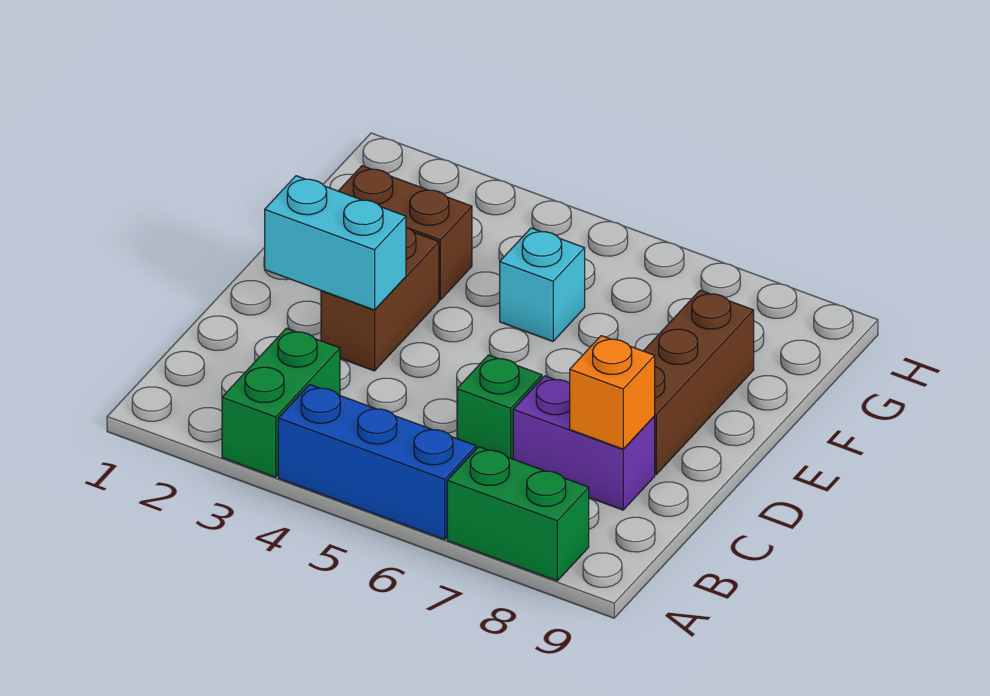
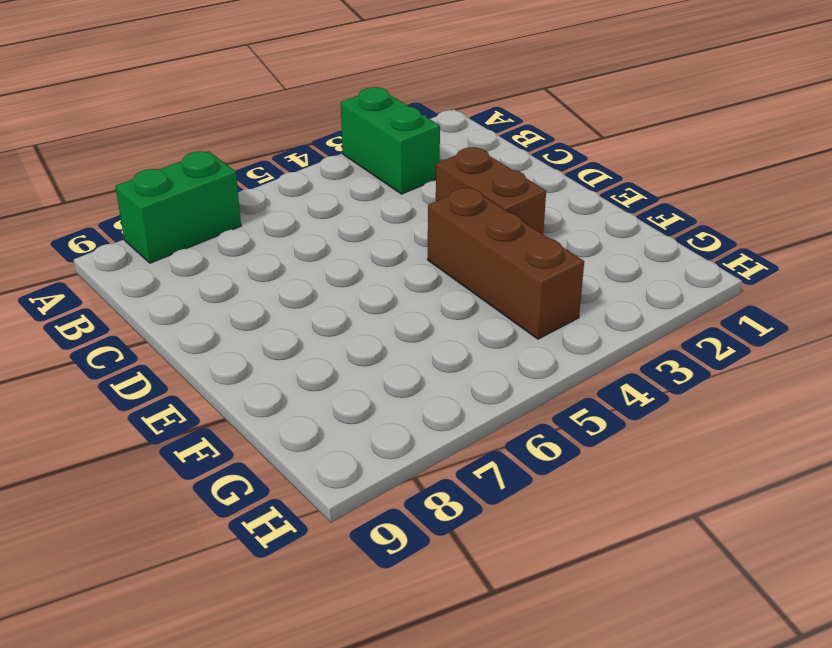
brown brick E4:G4 level 1 -> brown brick D8:F8 level 1
none -> blue brick A4:A6 level 1
none -> green brick C6 level 1

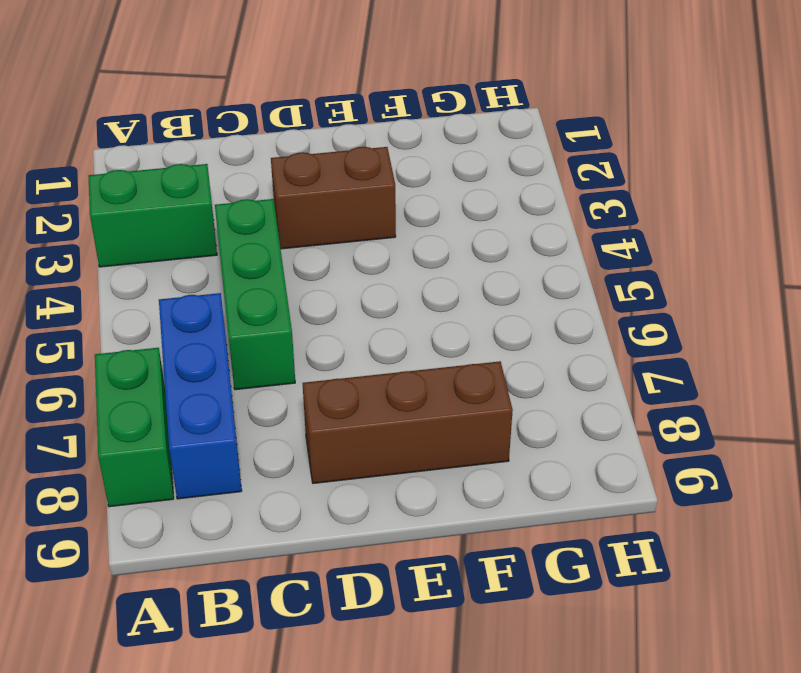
blue brick B6:B8 level 1 -> blue brick A4:A6 level 1
green brick C4:C6 level 1 -> green brick C6 level 1
none -> purple brick C7:C8 level 1
none -> brown brick F2:F3 level 1

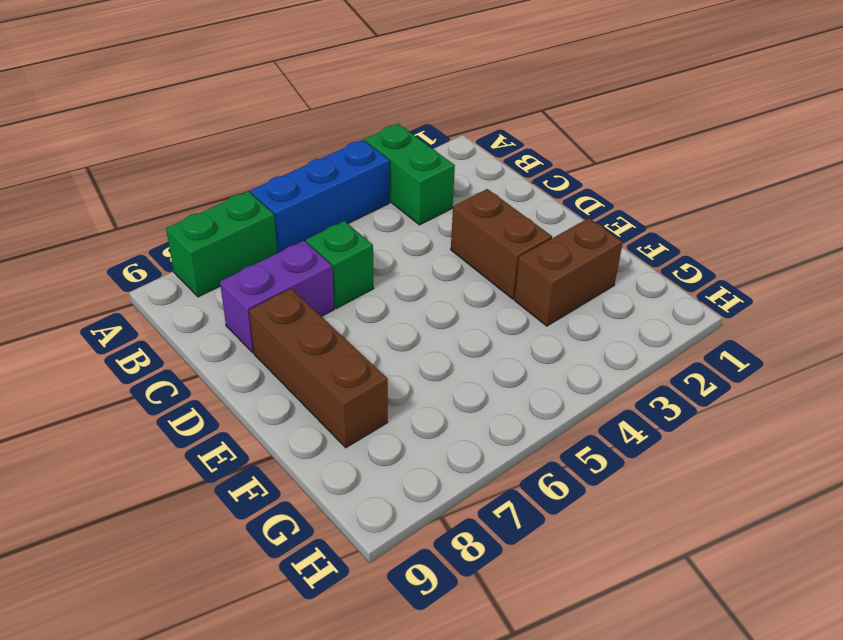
none -> cyan brick F5 level 1
none -> orange brick C8 level 2

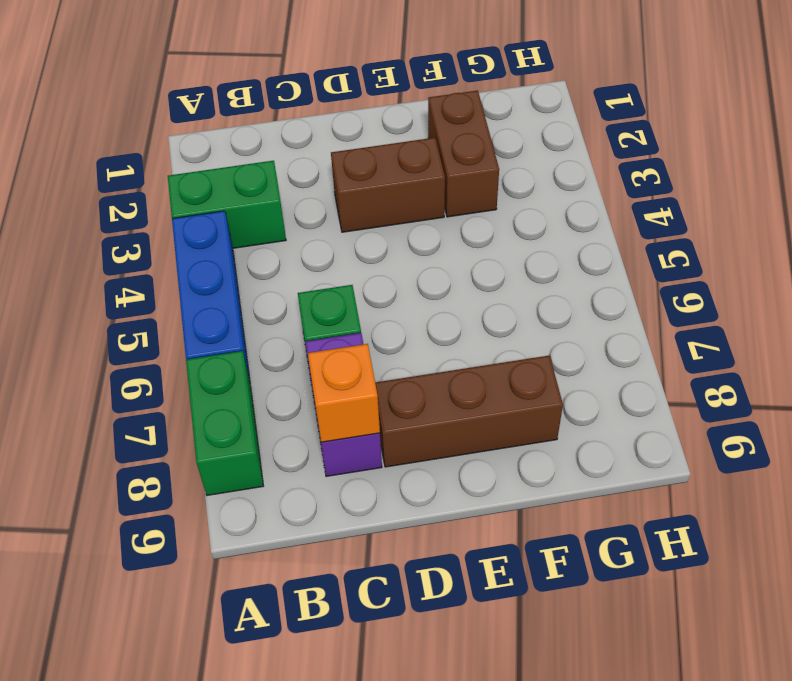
none -> cyan brick F5 level 1
none -> cyan brick D2:D3 level 2

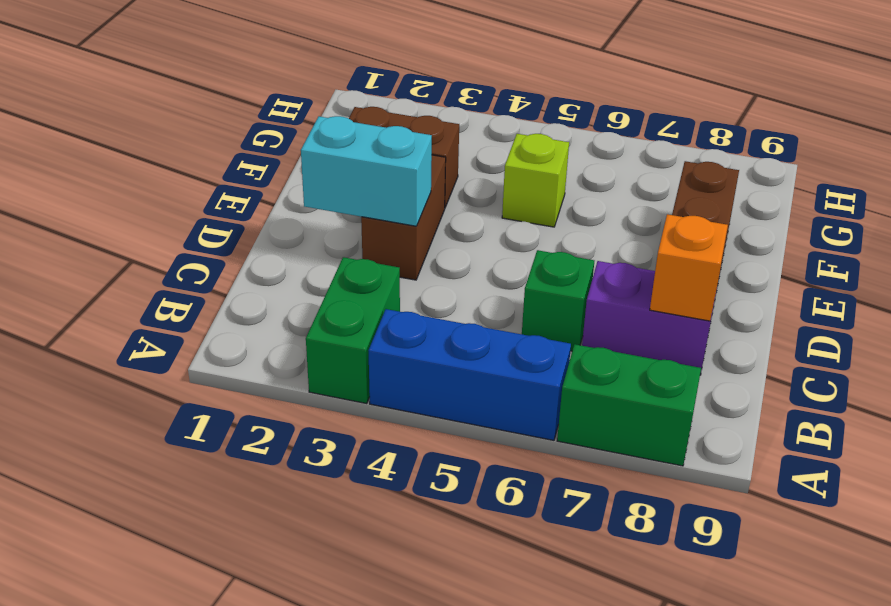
lime brick F5 level 1 -> cyan brick F5 level 1

